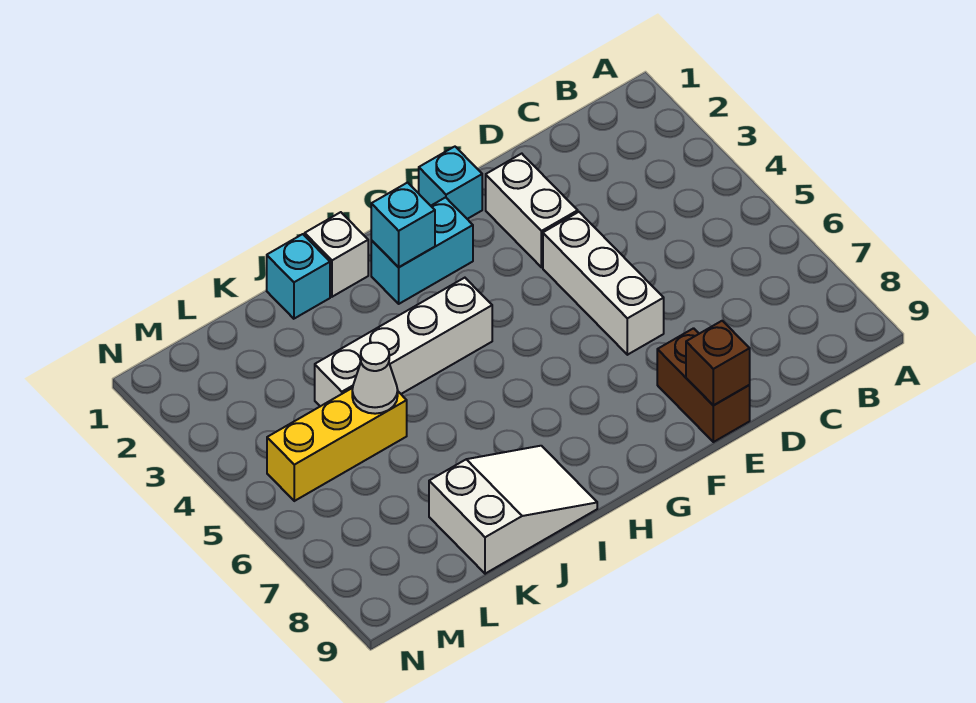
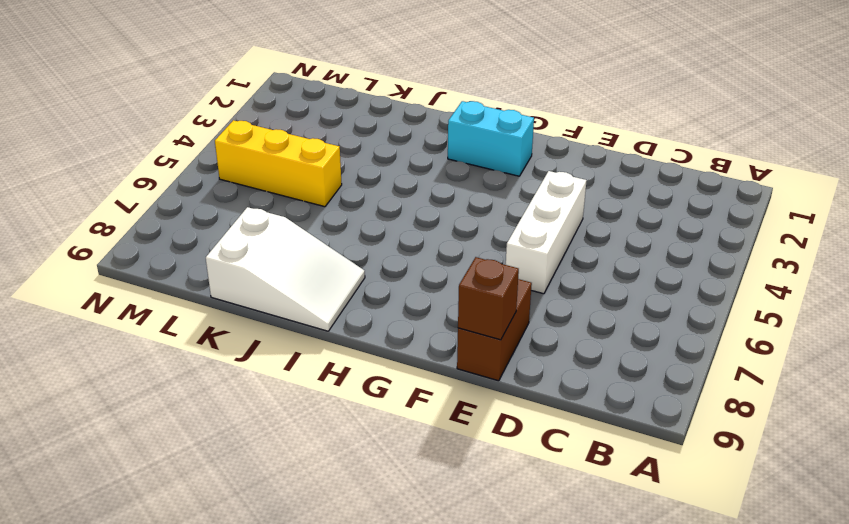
none -> white brick E2:E3 level 1
none -> cyan brick F1 level 1
none -> white brick H4:K4 level 1

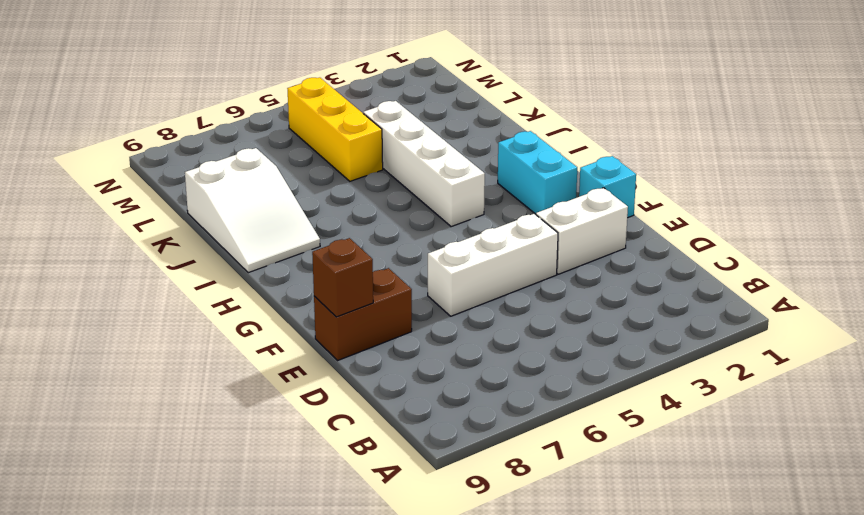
none -> white brick I1 level 1
none -> cyan brick J1 level 1
none -> cyan brick H2 level 2

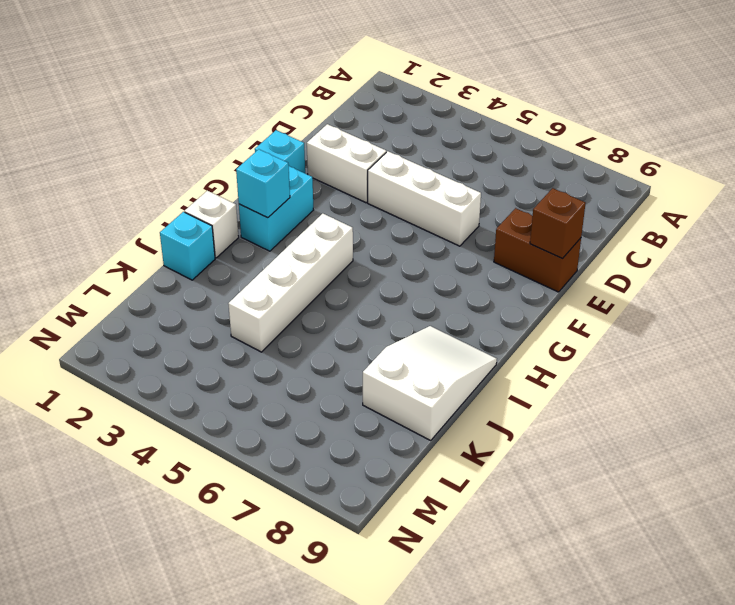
none -> yellow brick K5:M5 level 1
none -> white cone K5 level 2

